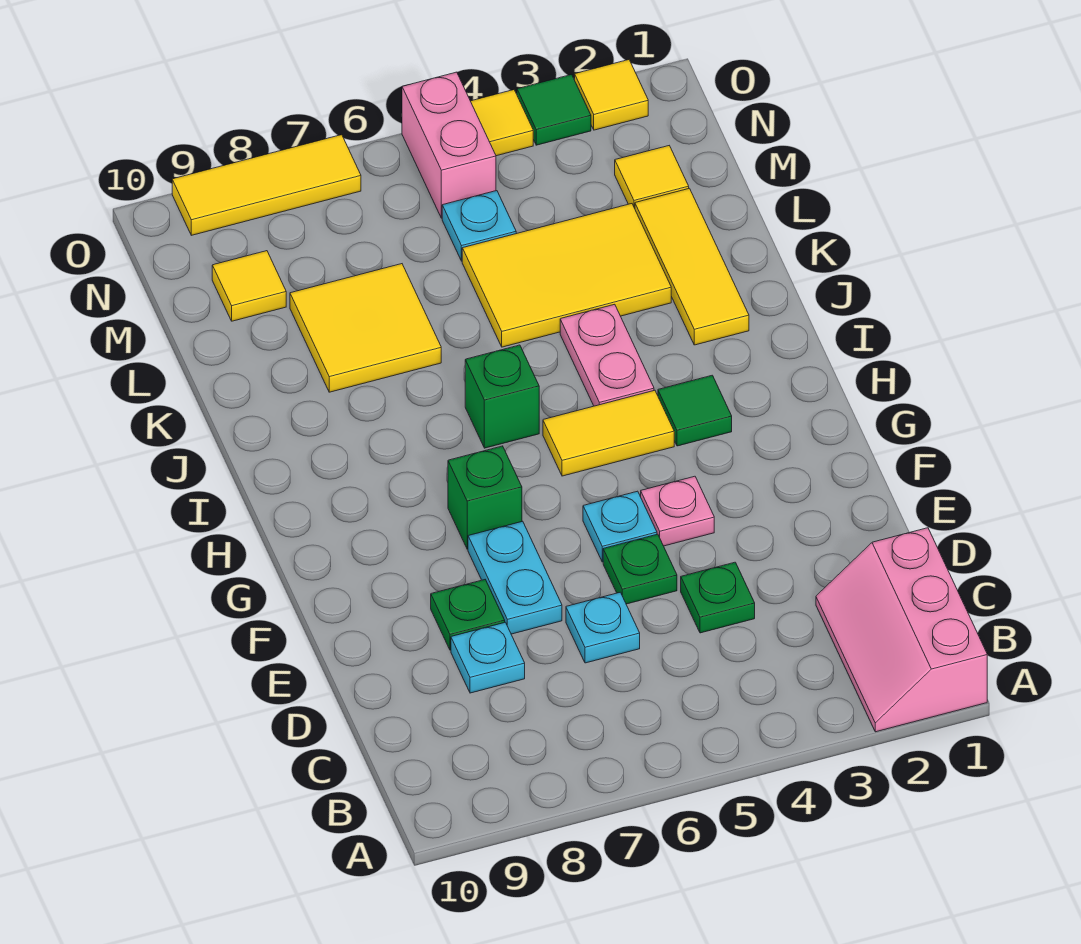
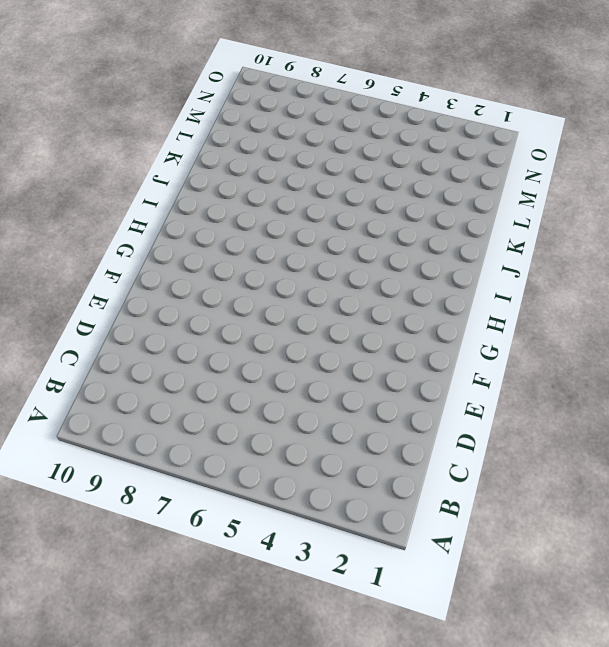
none -> pink slope A1:C2 level 1 top 1
none -> green plate D4 level 1
none -> cyan plate D6 level 1

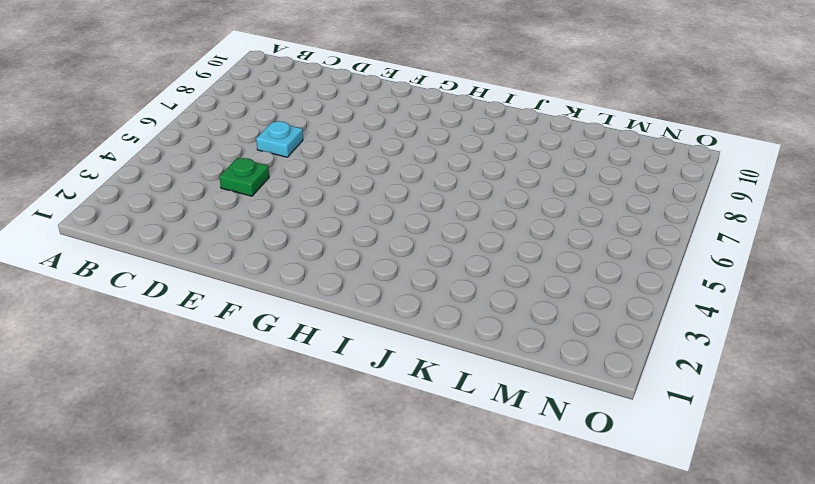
none -> pink slope A1:C2 level 1 top 1
none -> cyan plate D8 level 1
none -> green plate E5 level 1

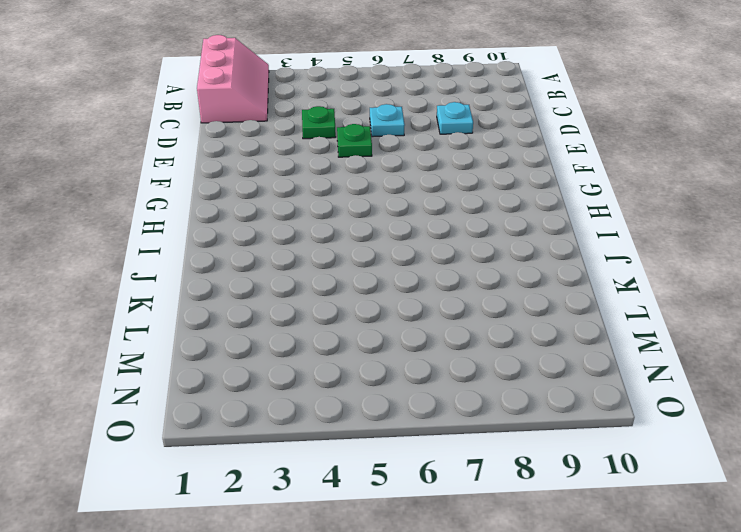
none -> cyan plate E7:F7 level 1
none -> green plate E8 level 1
none -> pink plate F4 level 1

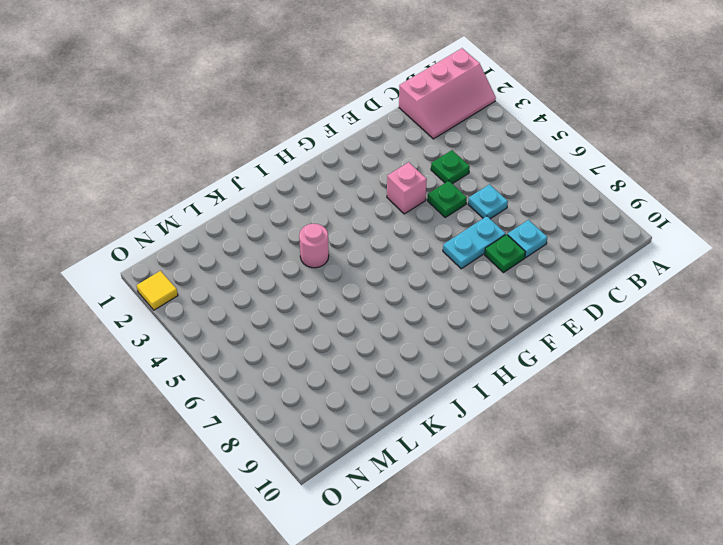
pink brick F4 level 1 -> pink plate F4 level 1
pink round brick J4 level 1 -> pink plate I4:J4 level 1
none -> cyan plate F5 level 1
none -> green brick G7 level 1
none -> green tile H3 level 1

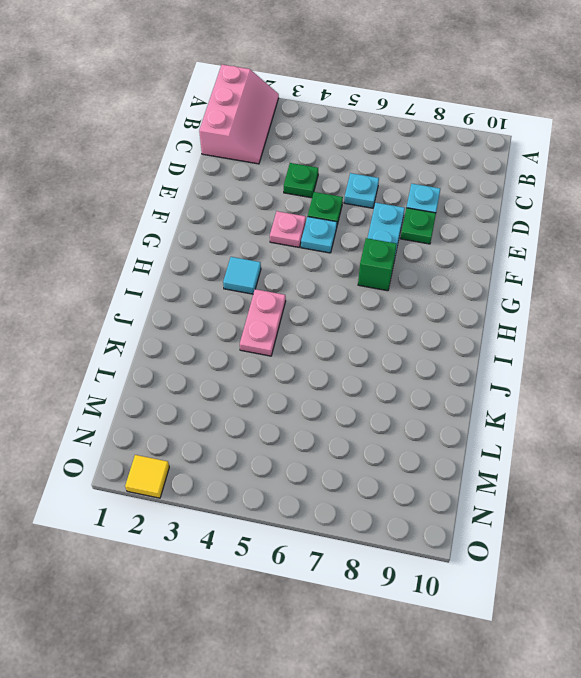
cyan tile H3 level 1 -> green tile H3 level 1
none -> yellow tile H4:H5 level 1
none -> green brick I6 level 1
none -> yellow tile J2:L2 level 1

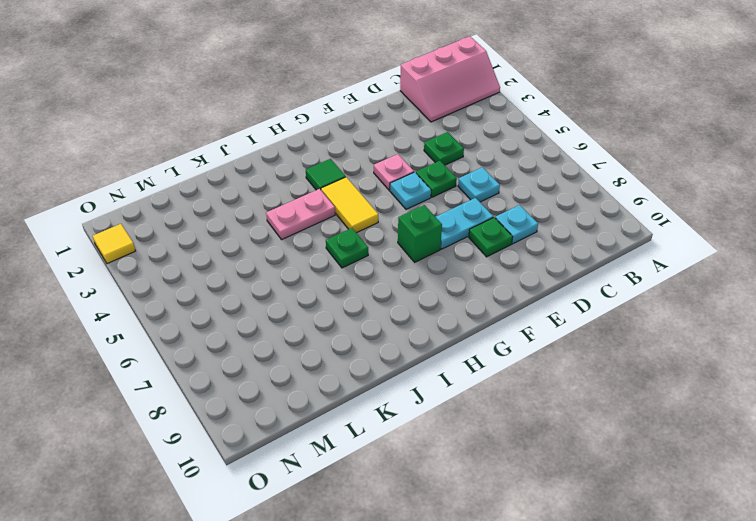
green plate I6 level 1 -> green brick I6 level 1
none -> yellow tile J2:L2 level 1
none -> yellow tile K3:L5 level 1
none -> yellow tile K7:L8 level 1

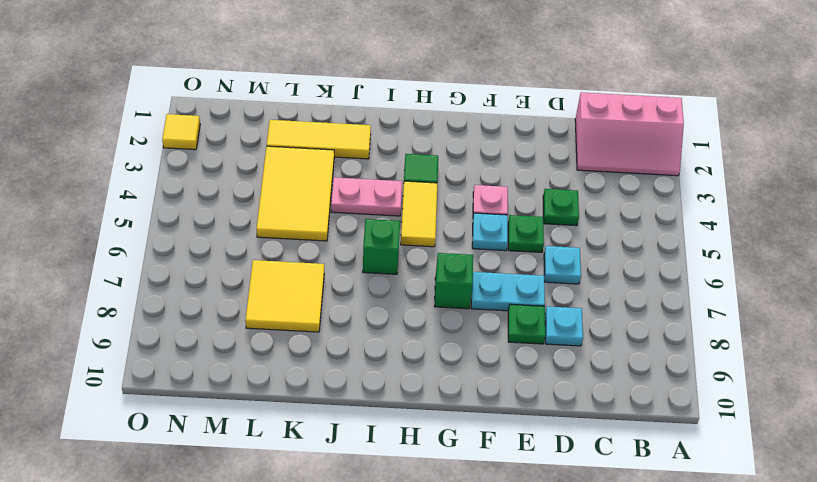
none -> yellow tile M2 level 1
none -> cyan plate M5 level 1
none -> yellow tile M9 level 1

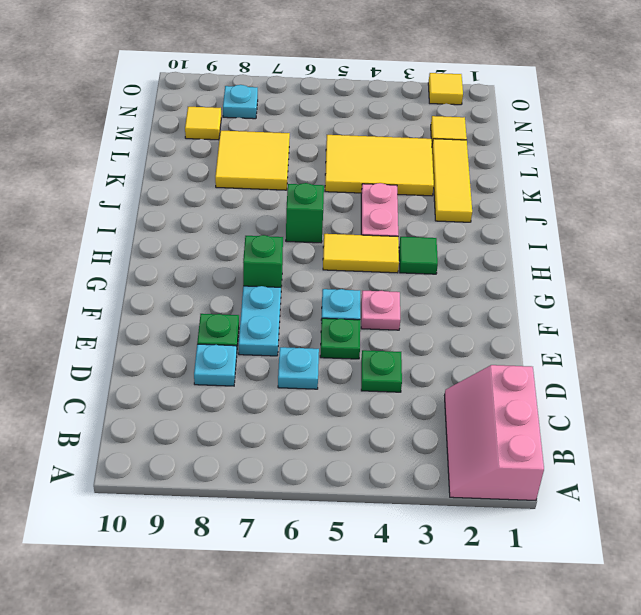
cyan plate N8 level 1 -> cyan plate M5 level 1
none -> pink brick N5:O5 level 1
none -> green tile O3 level 1
none -> yellow tile O4 level 1

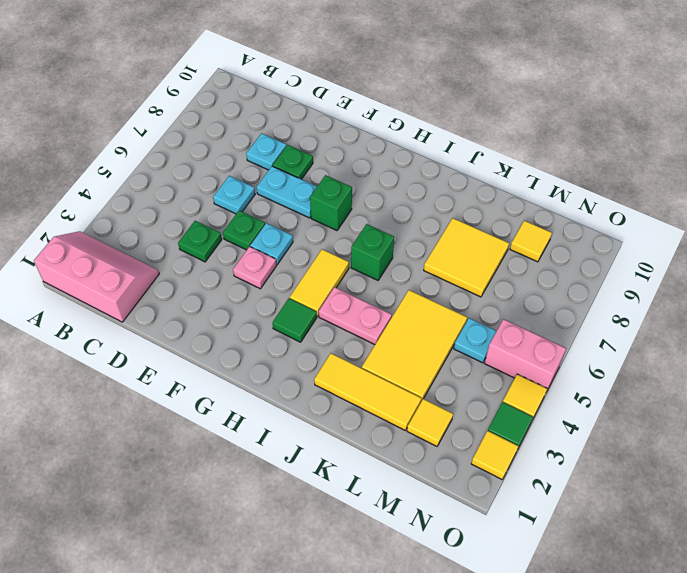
none -> yellow tile O7:O9 level 1

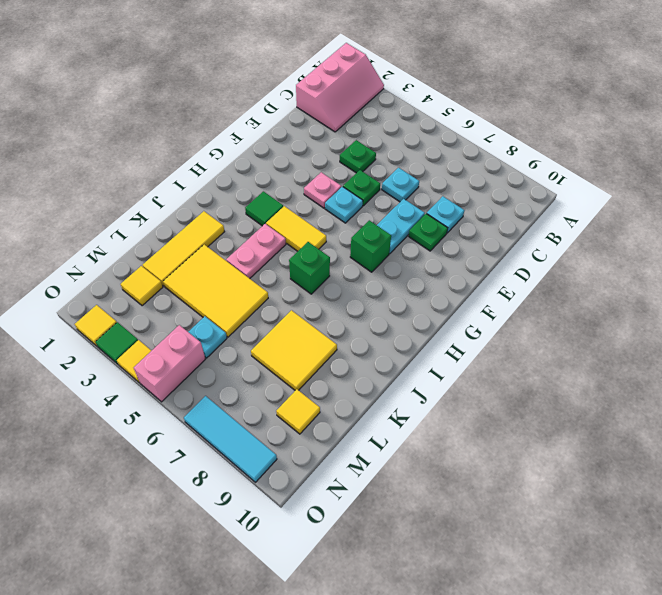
cyan tile O7:O9 level 1 -> yellow tile O7:O9 level 1

